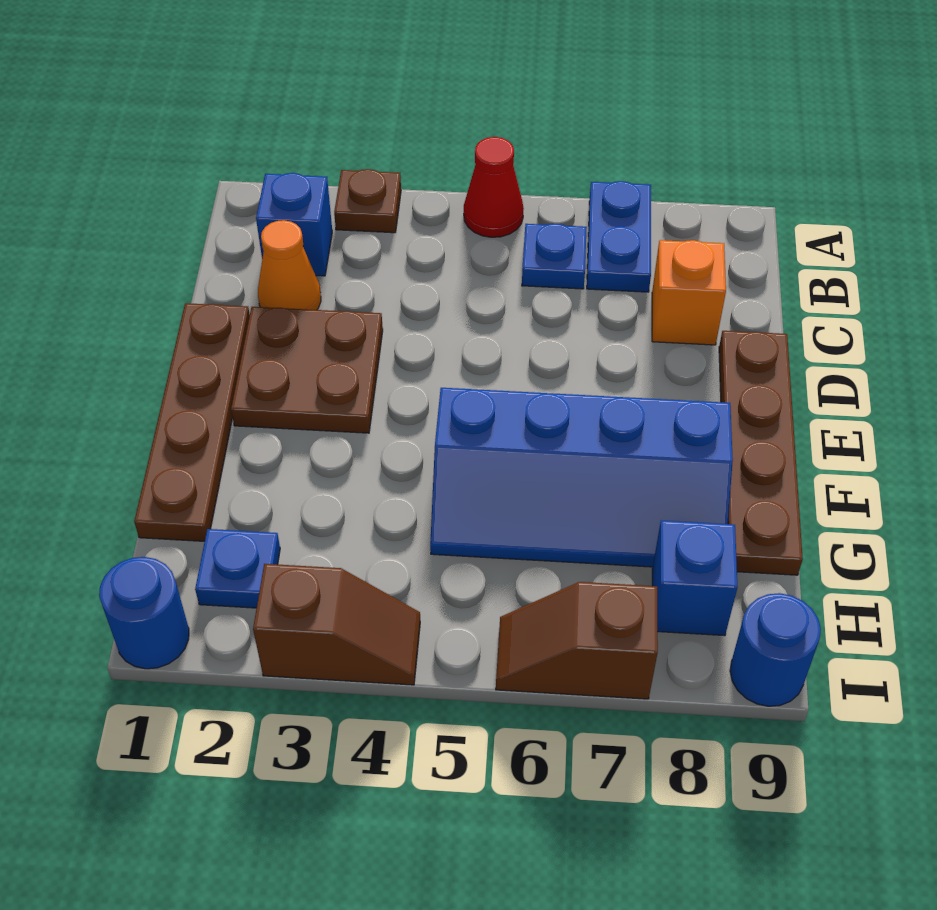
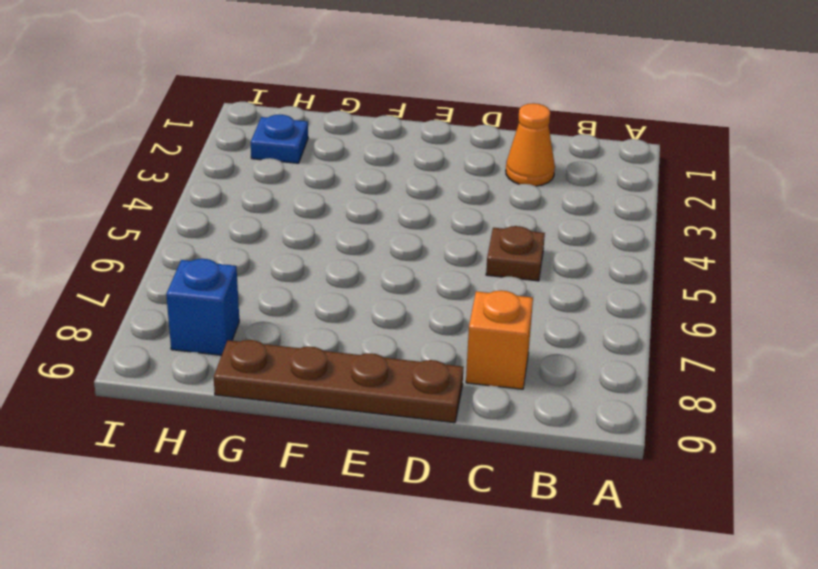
brown plate C5 level 1 -> brown plate A3 level 1
none -> red cone A5 level 1
none -> blue plate A7:B7 level 1
none -> blue brick B2 level 1

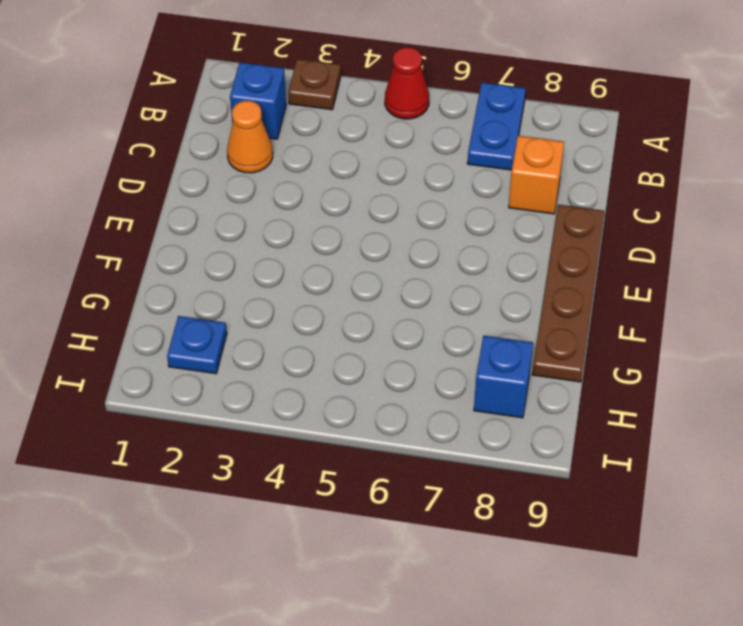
none -> blue plate B6 level 1
none -> brown plate D1:G1 level 1
none -> brown plate D2:E3 level 1

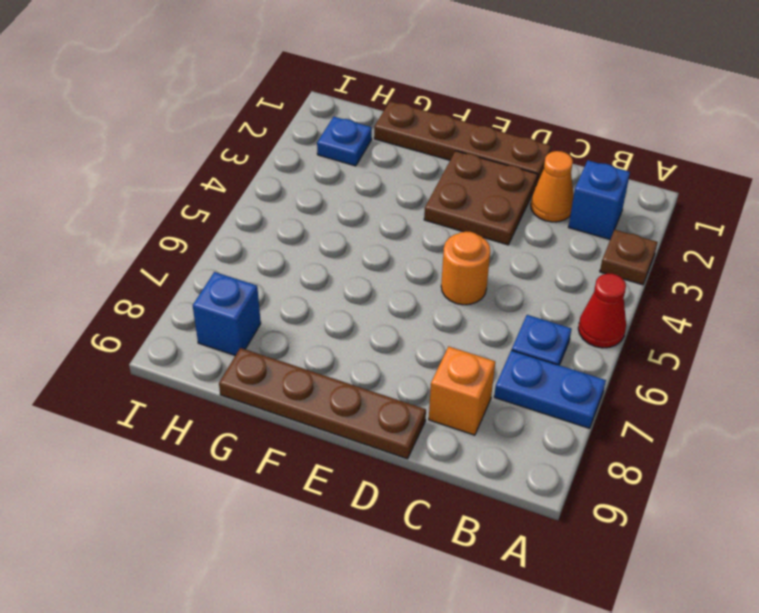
orange round brick D5 level 1 -> none
none -> blue slope F5:G8 level 1 top F
none -> blue round brick I1 level 1
none -> brown slope I3:I4 level 1 top 3

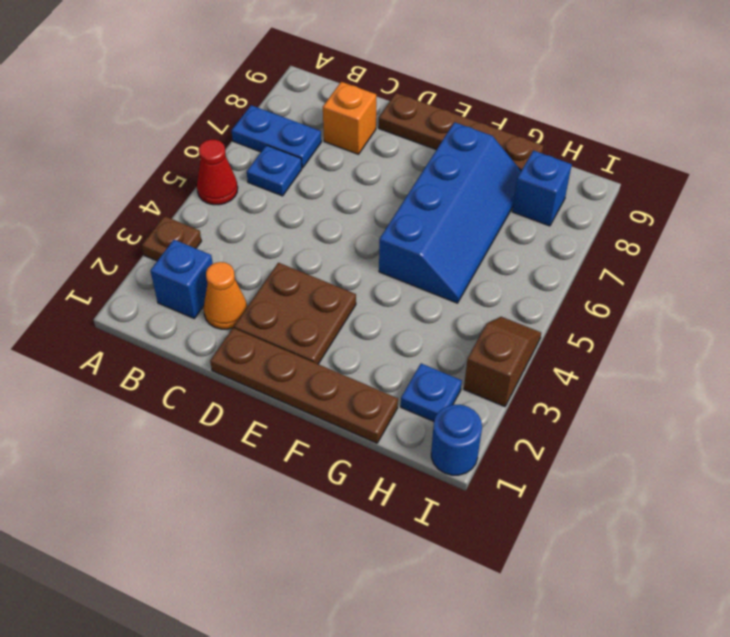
none -> brown slope I6:I7 level 1 top 7
none -> blue round brick I9 level 1

